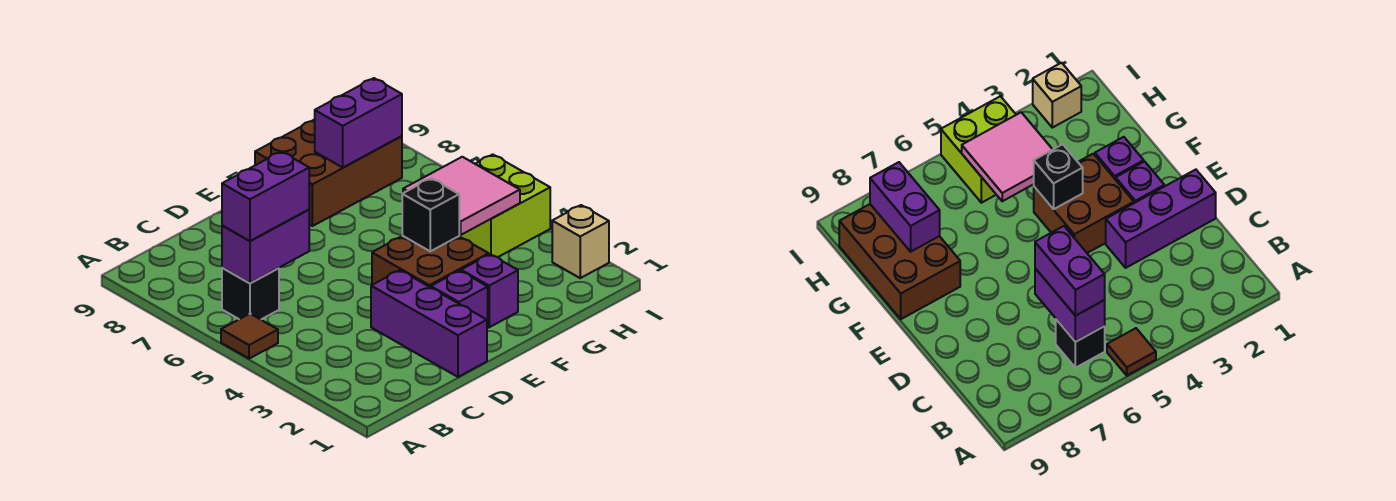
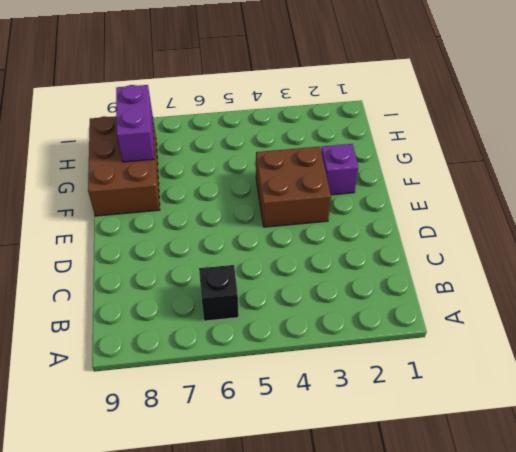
none -> brown tile A5 level 1
none -> purple brick D1:D3 level 1
none -> purple brick E2 level 1

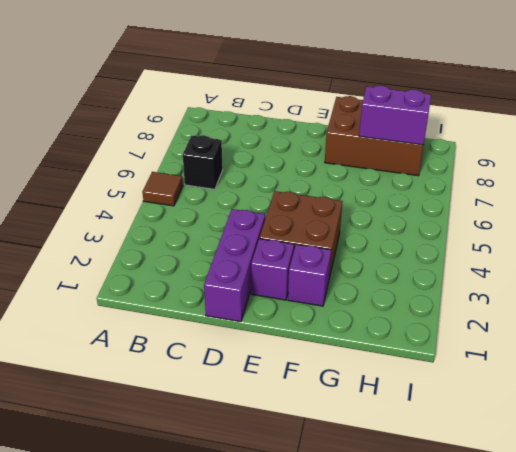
none -> lime brick H4:I5 level 1
none -> tan brick I2 level 1
none -> purple brick B6:C6 level 2

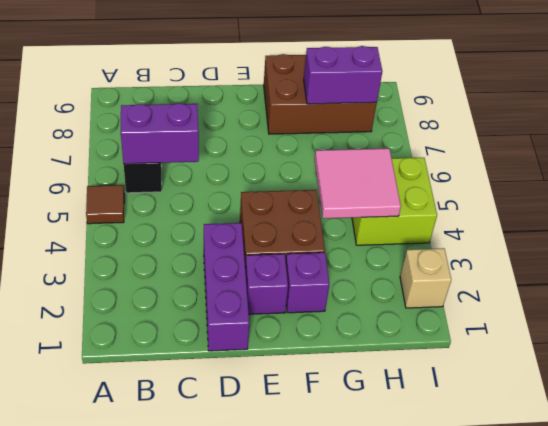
none -> black brick F4 level 2
none -> purple brick B6:C6 level 3

